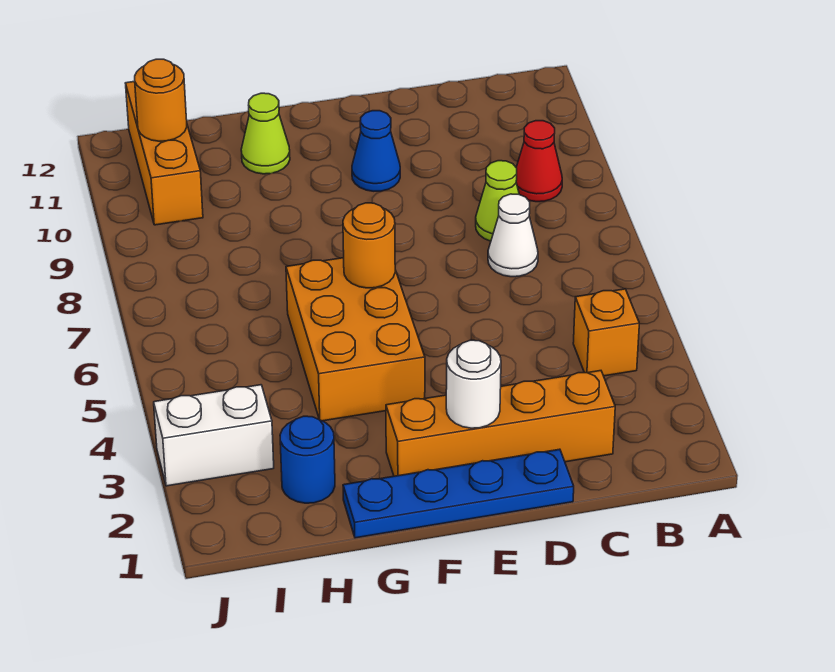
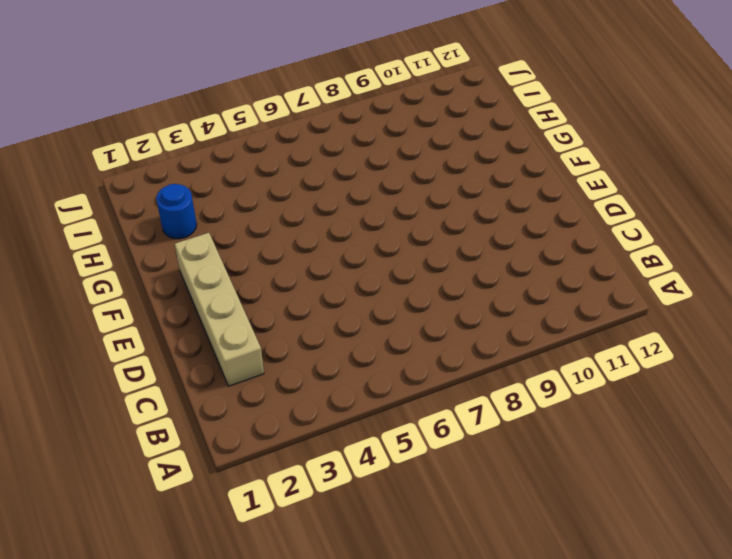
tan brick C2:F2 level 1 -> orange brick C2:F2 level 1
none -> orange brick B4 level 1
none -> red cone B9 level 1
none -> white cone C7 level 1

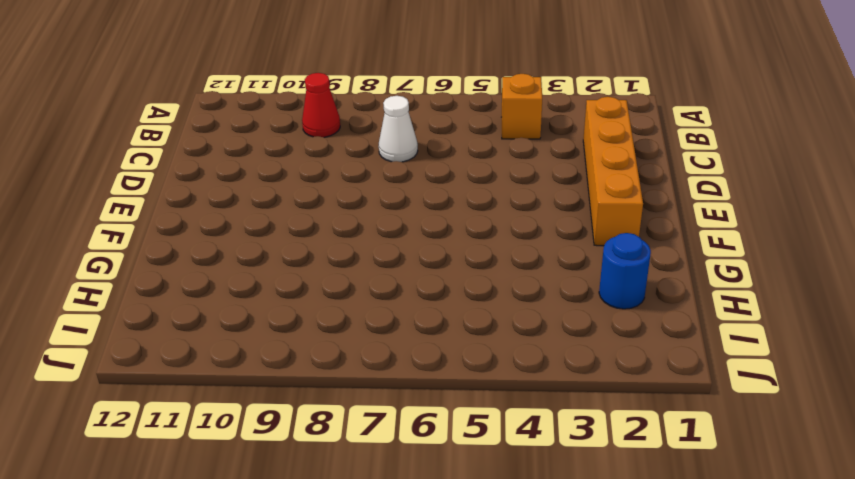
none -> lime cone C8 level 1
none -> blue plate D1:G1 level 1
none -> blue cone E10 level 1

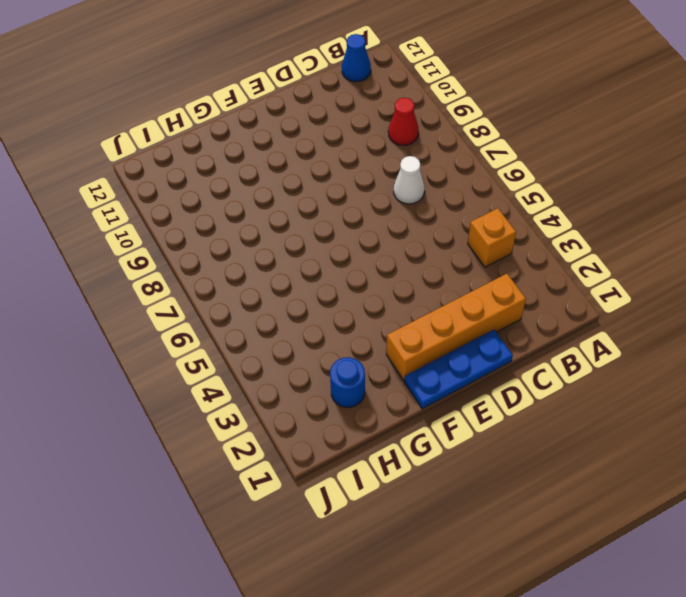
blue cone B12 level 1 -> blue cone E10 level 1
blue plate D1:F1 level 1 -> blue plate D1:G1 level 1
none -> lime cone C8 level 1
none -> orange brick F4:G6 level 1
none -> lime cone G11 level 1

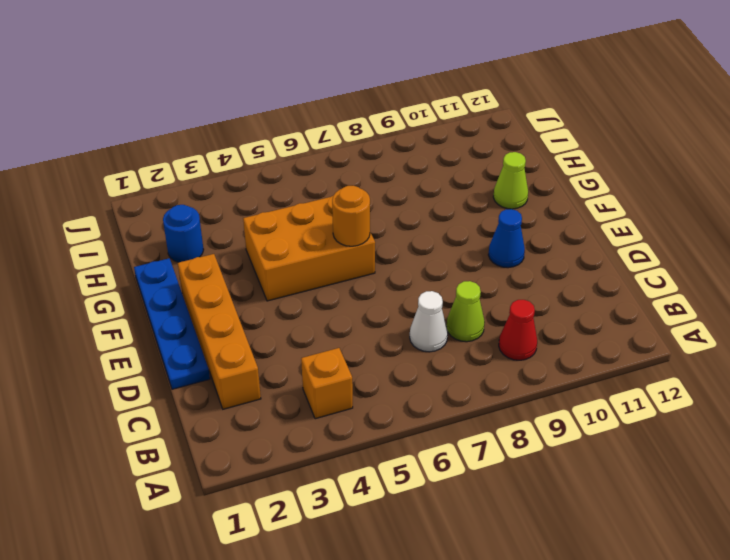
none -> white brick I3:J3 level 1
none -> orange brick I10:I12 level 1
none -> white round brick E2 level 2

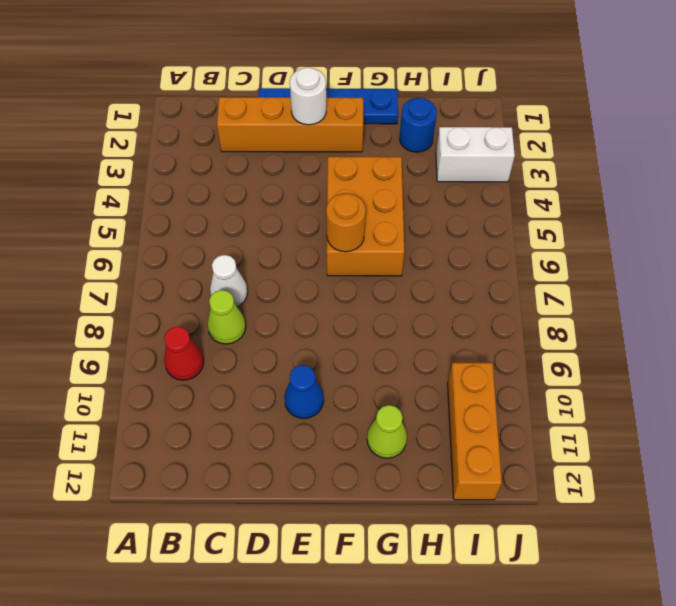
none -> orange brick B4 level 1
none -> orange round brick I11 level 2

